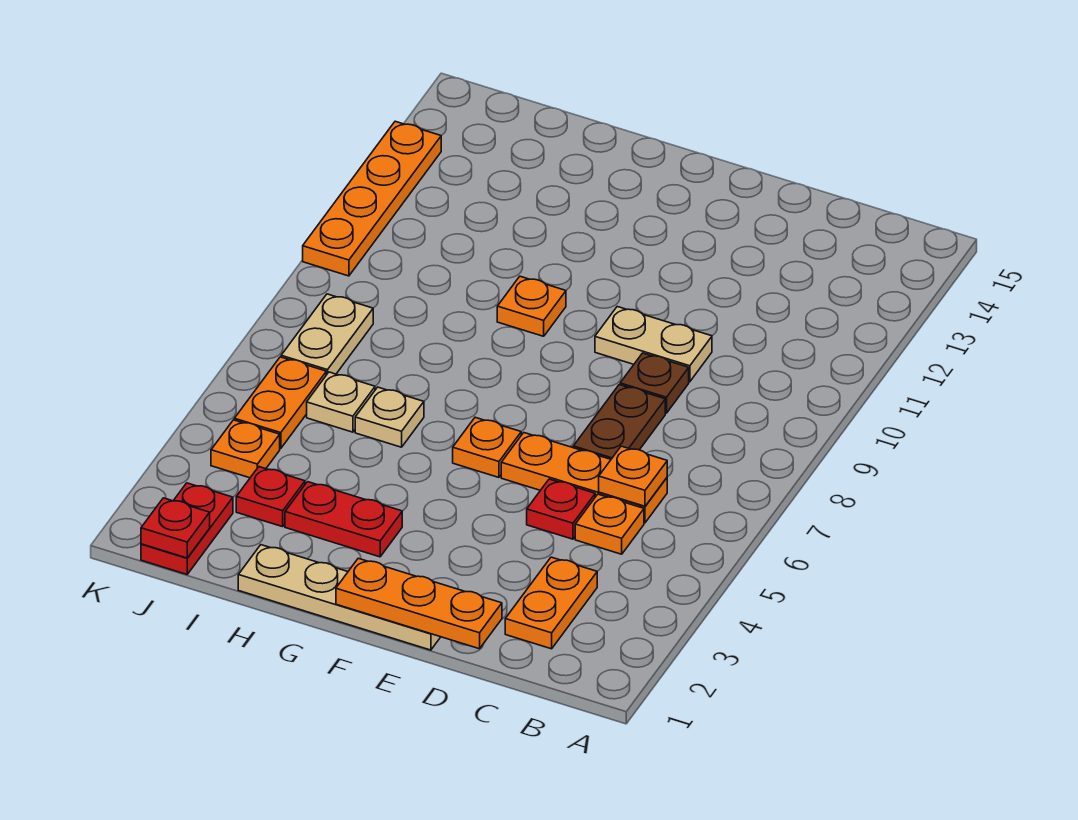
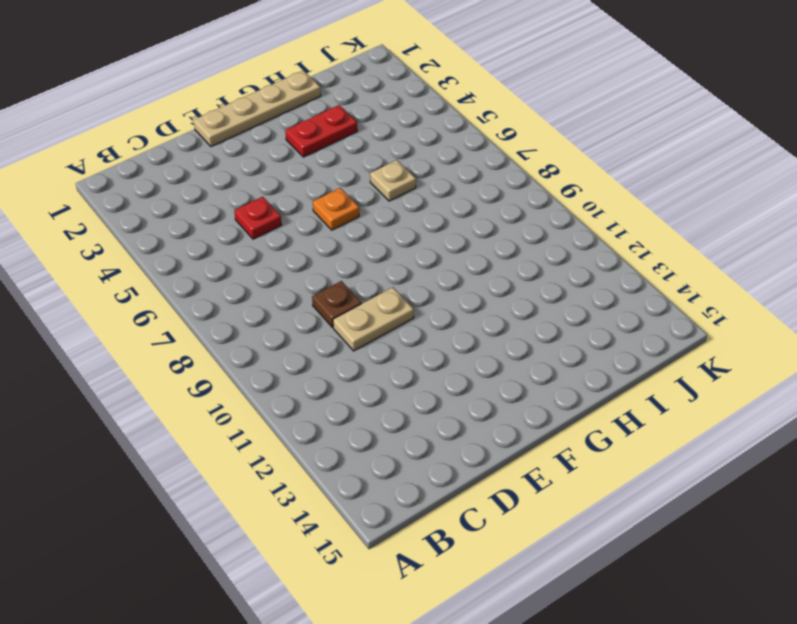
none -> orange plate C2:C3 level 1
none -> orange plate C5 level 1
none -> orange plate C6:E6 level 1

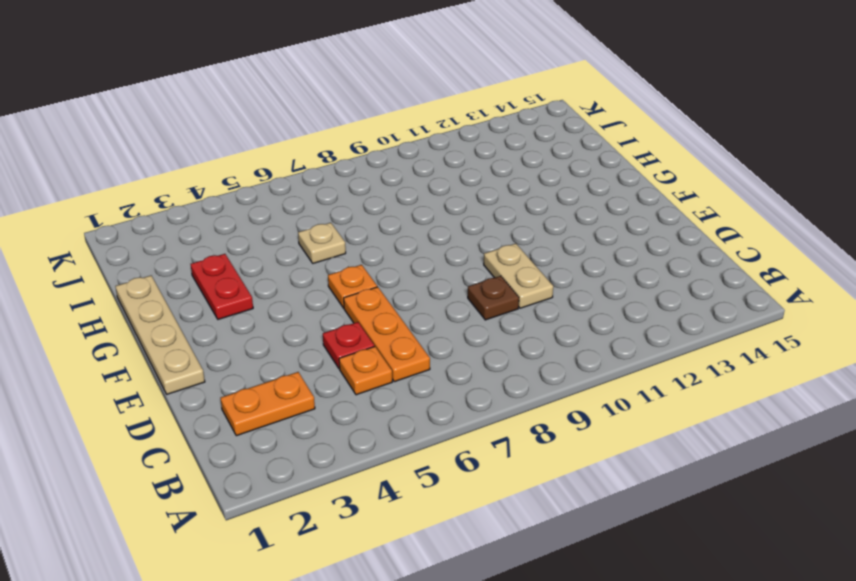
none -> brown plate D7:D8 level 1
none -> orange plate G10 level 1
none -> red plate I3 level 1

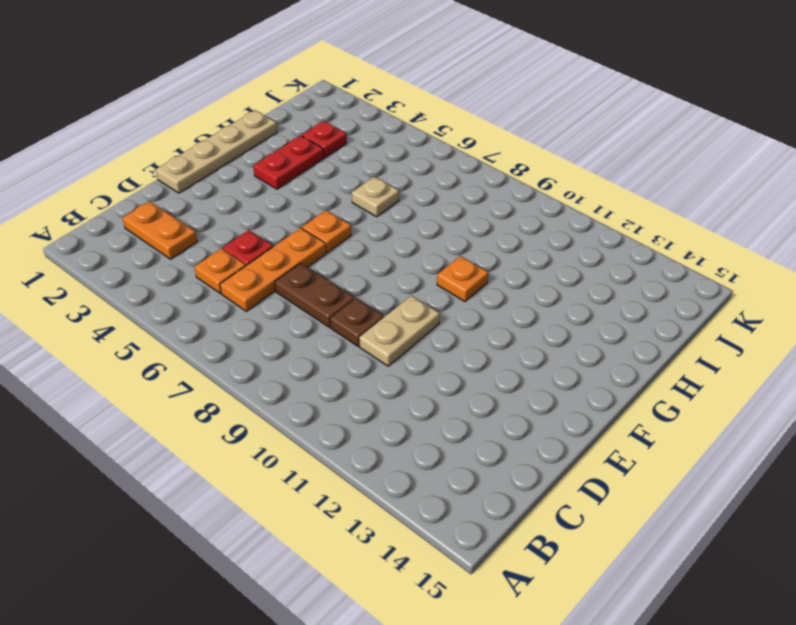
none -> tan plate I6 level 1
none -> red plate J1:J2 level 1
none -> orange plate J4 level 1

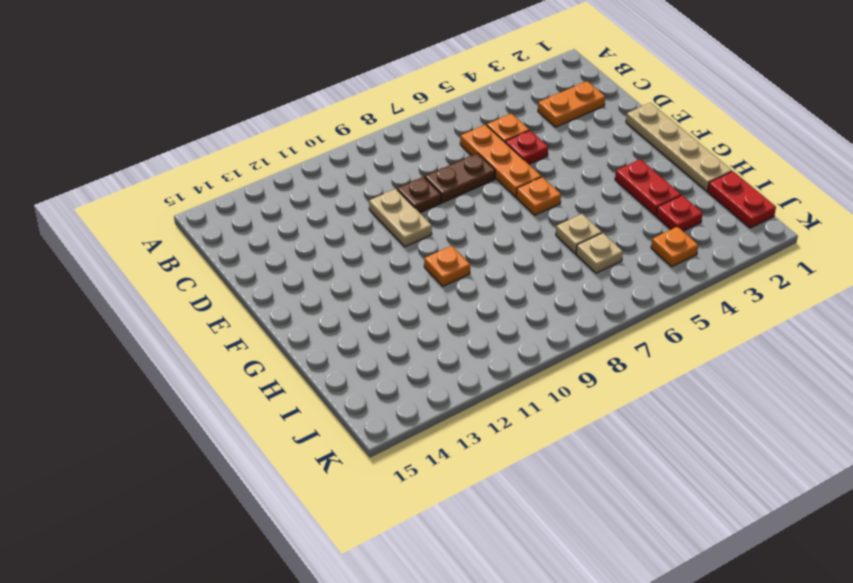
red plate I1:J1 level 1 -> red plate J1:J2 level 1
none -> orange plate J5:J6 level 1
none -> tan plate J7:J8 level 1
none -> orange plate K10:K13 level 1

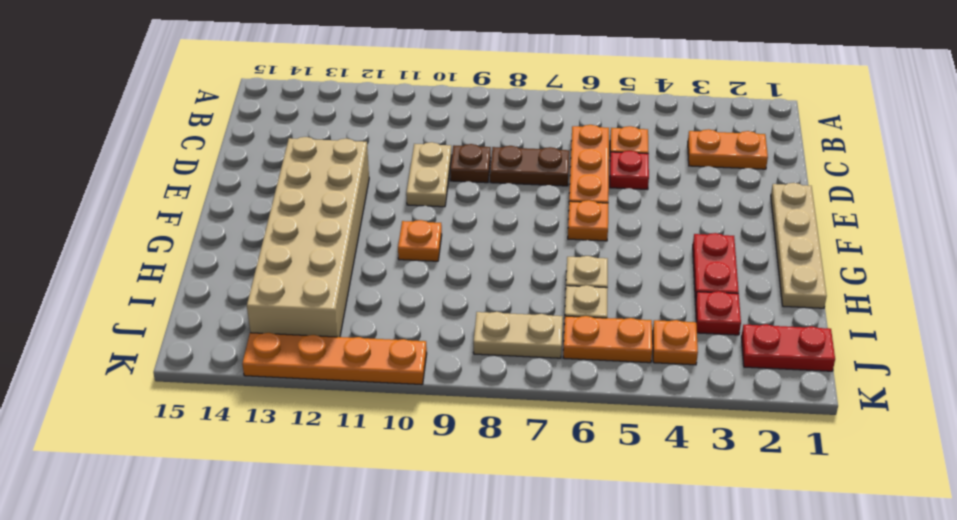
tan brick E12:J13 level 1 -> none
none -> orange plate C6 level 2
none -> orange plate D1:F1 level 2
none -> red plate J1 level 2

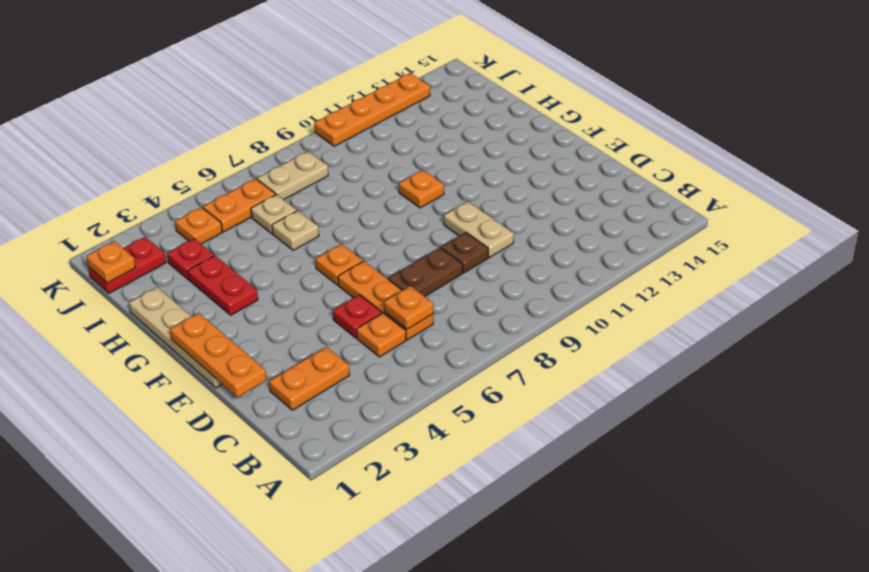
orange plate J1 level 2 -> red plate J1 level 2

